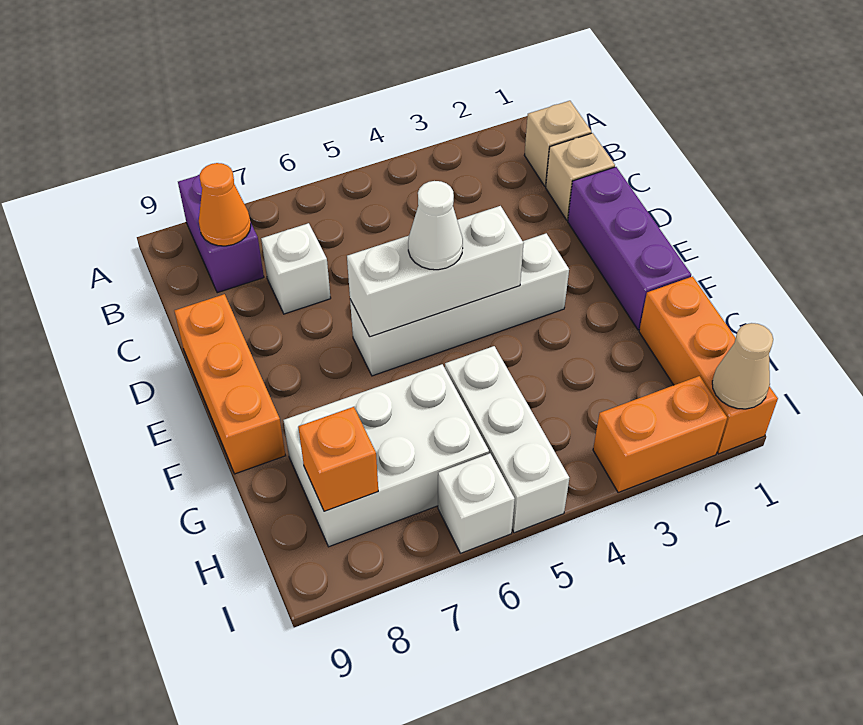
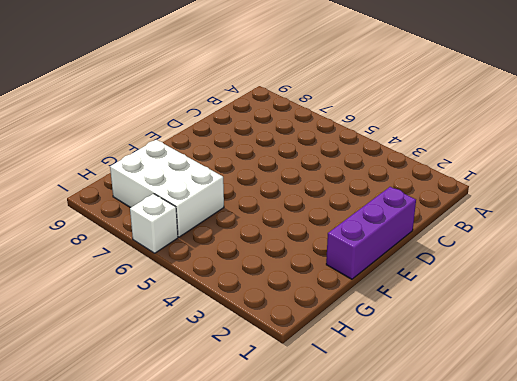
none -> purple brick A8:B8 level 1
none -> tan brick B1 level 1
none -> tan brick C1 level 1

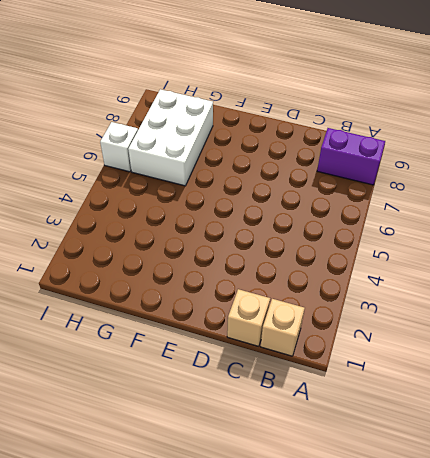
none -> white brick C7 level 1
none -> purple brick D1:F1 level 1
none -> orange brick D9:F9 level 1

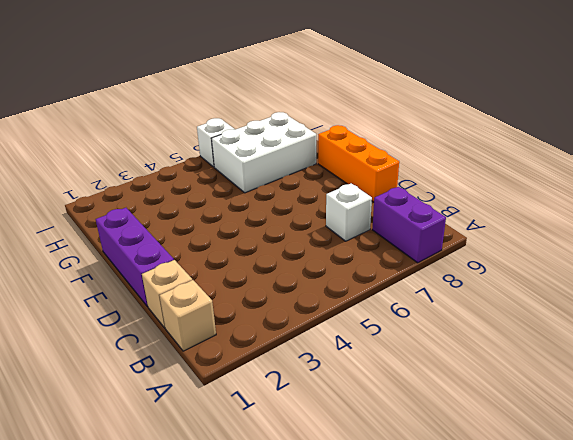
none -> white brick E3:E6 level 1
none -> orange brick G1:I1 level 1
none -> white brick G5:I5 level 1

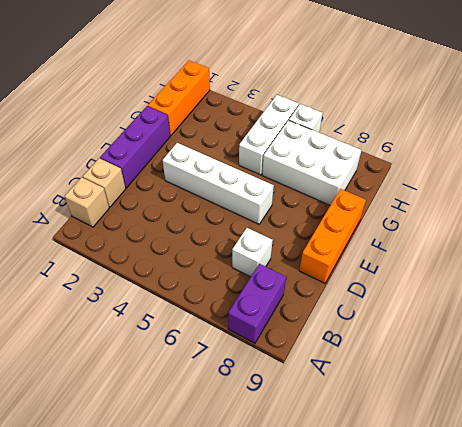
none -> orange brick I2:I3 level 1
none -> orange cone B8 level 2
none -> white brick E4:E6 level 2

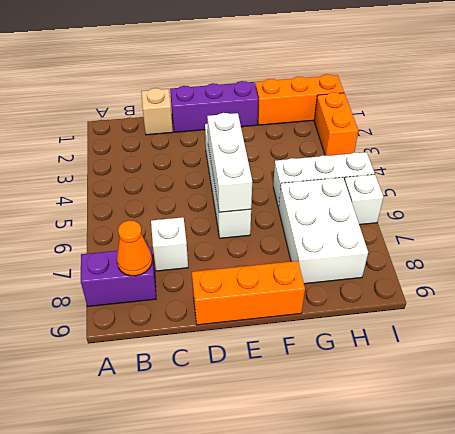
none -> tan brick B1 level 1
none -> orange brick H8 level 2
none -> tan cone I1 level 2

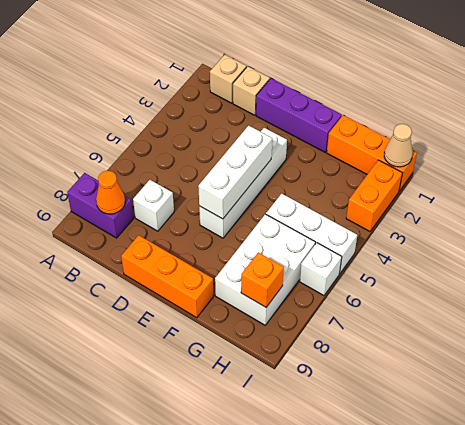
none -> white cone E5 level 3

